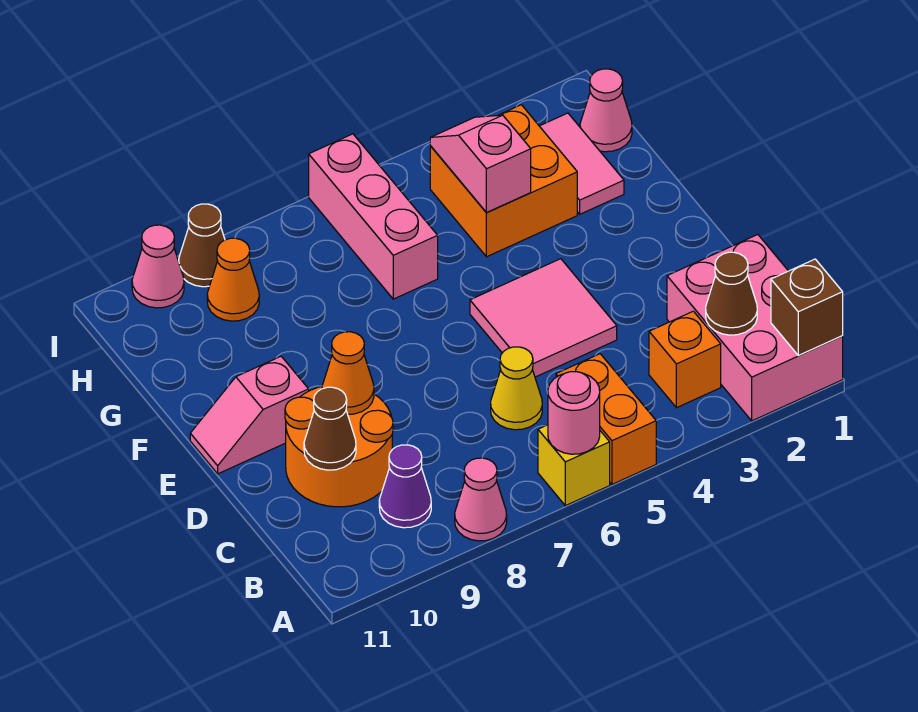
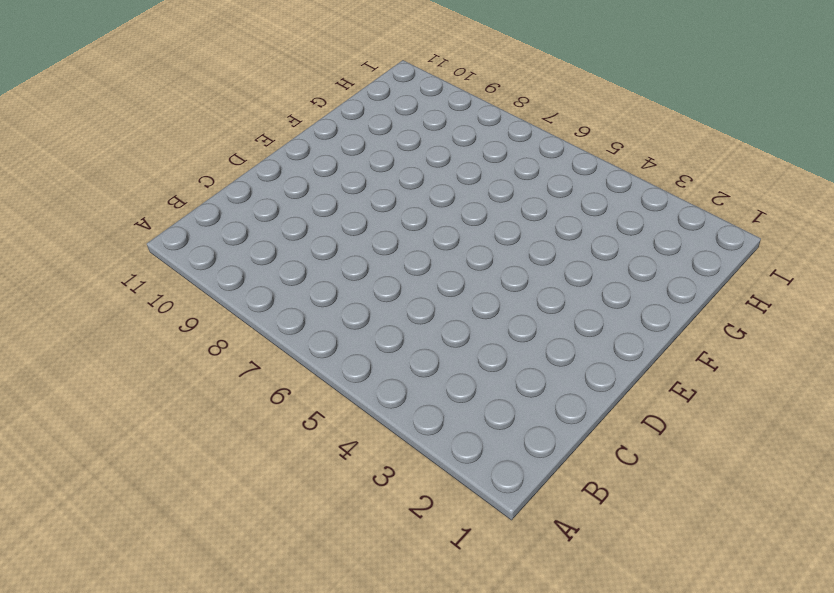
none -> pink brick A1:C2 level 1
none -> orange brick A5:B5 level 1
none -> yellow brick A6 level 1

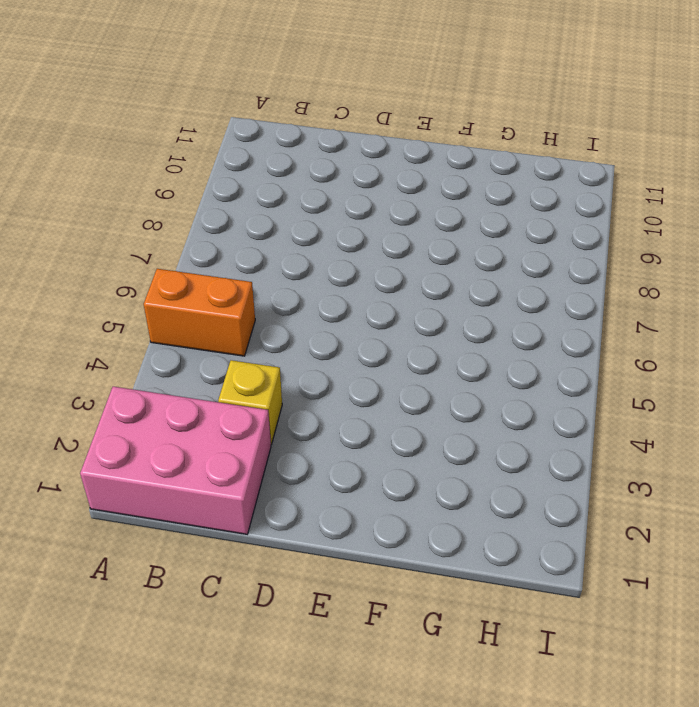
yellow brick C3 level 1 -> yellow brick A6 level 1
none -> pink cone A8 level 1
none -> orange brick B3 level 1
none -> purple cone B9 level 1

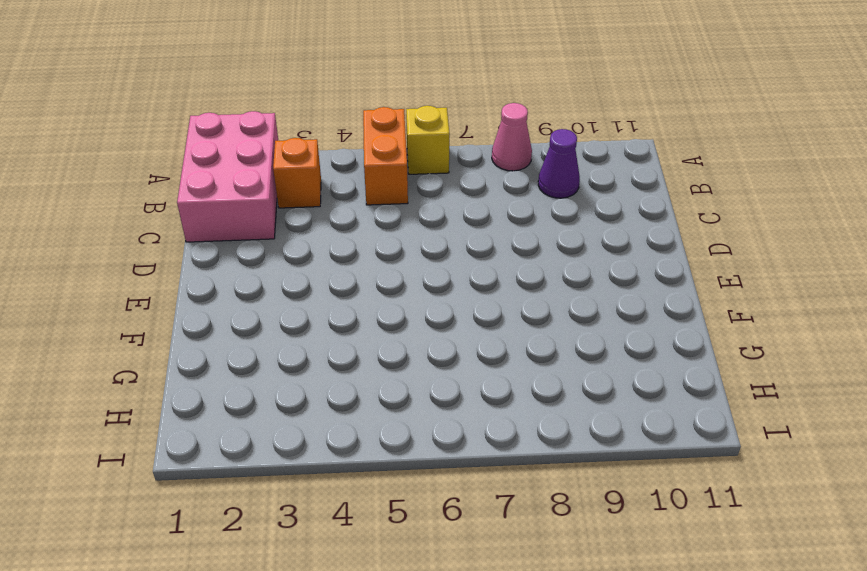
none -> yellow cone C6 level 1
none -> orange round brick C9:D10 level 1
none -> pink tile D4:E5 level 1

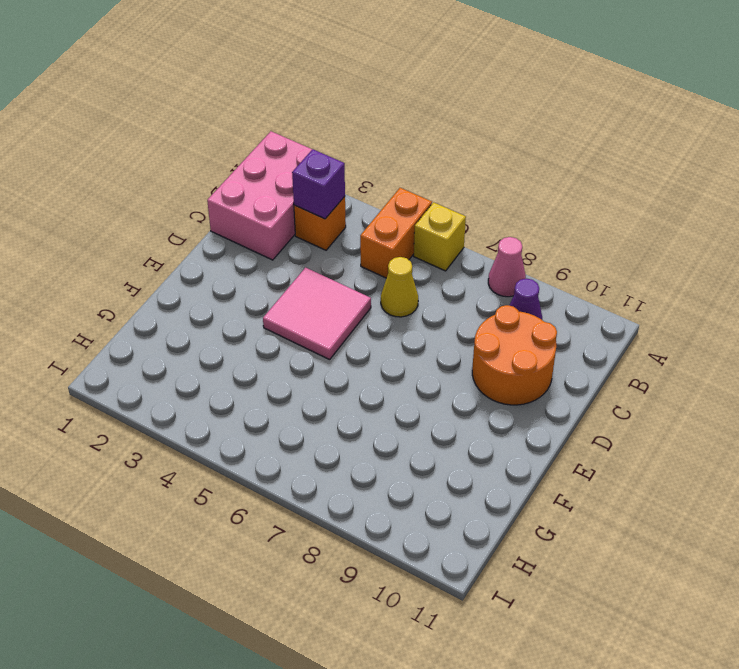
purple brick B3 level 2 -> none
none -> pink slope E10:E11 level 1 top 10
none -> pink tile G2:H2 level 1
none -> orange brick G3:H4 level 1

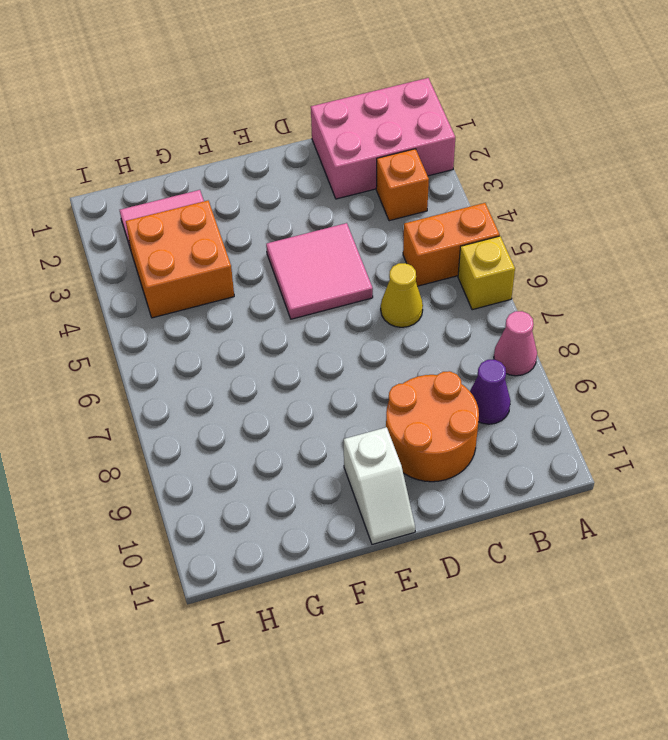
white slope E10:E11 level 1 top 10 -> pink slope E10:E11 level 1 top 10
none -> pink brick G6:I6 level 1
none -> pink cone H1 level 1
none -> orange cone H9 level 1

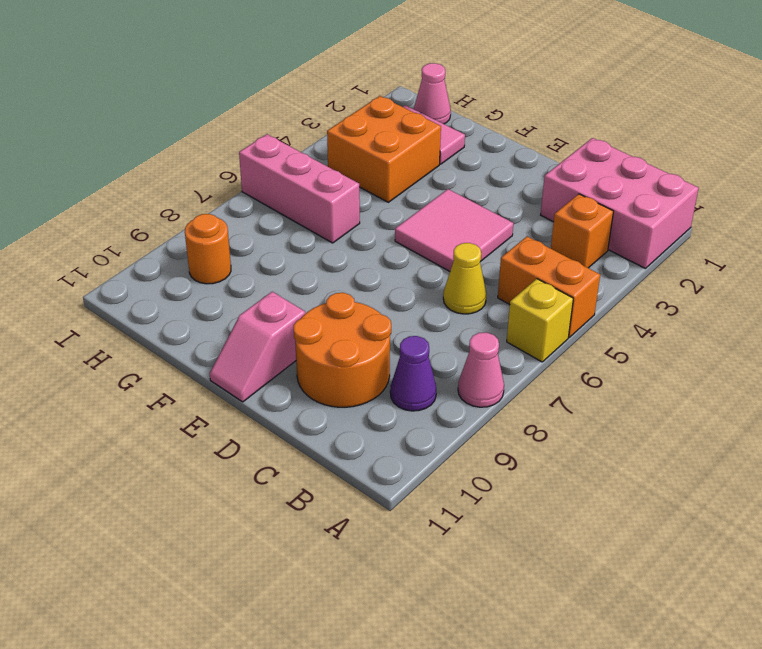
orange round brick H9 level 1 -> orange cone H9 level 1
none -> brown cone I9 level 1
none -> pink cone I10 level 1
none -> brown brick A1 level 2

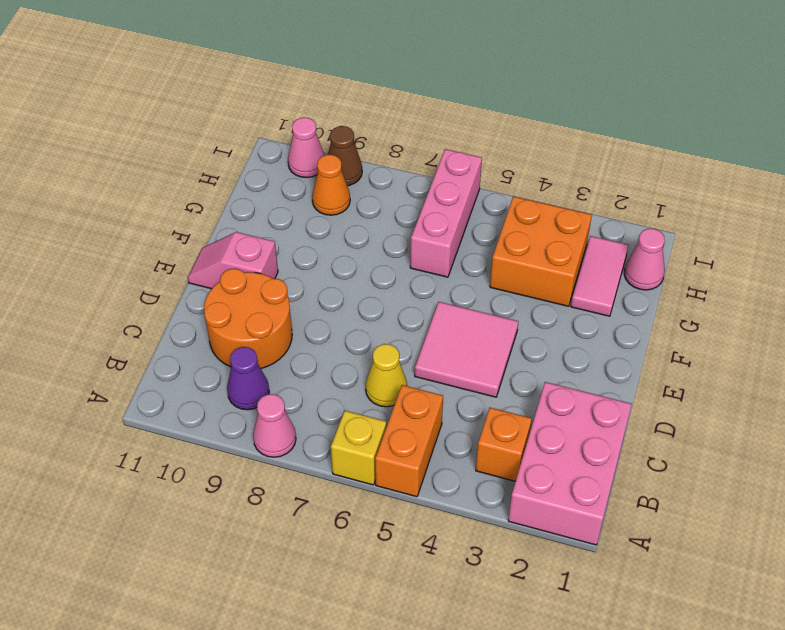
none -> brown brick A1 level 2
none -> pink round brick A6 level 2
none -> brown cone B2 level 2

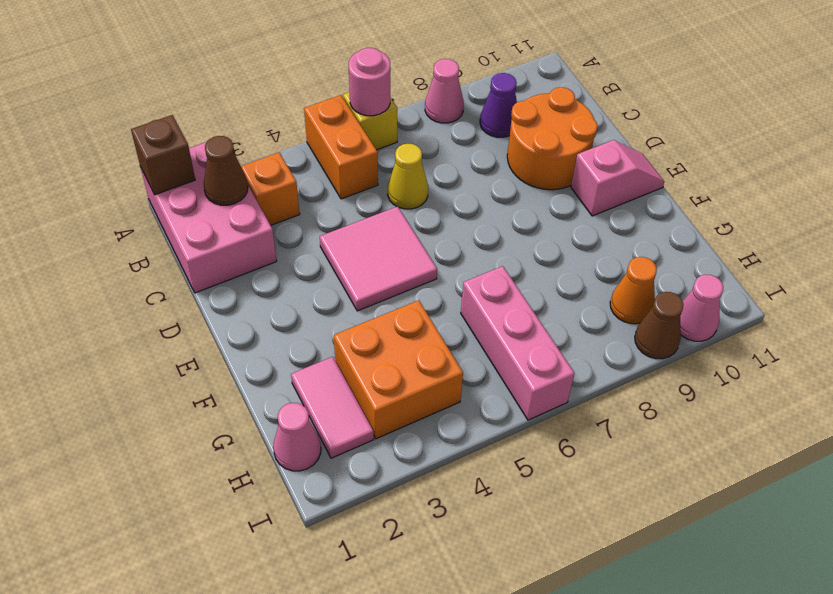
none -> brown cone C10 level 2
none -> orange cone D9 level 2
none -> pink slope G4:H4 level 2 top G

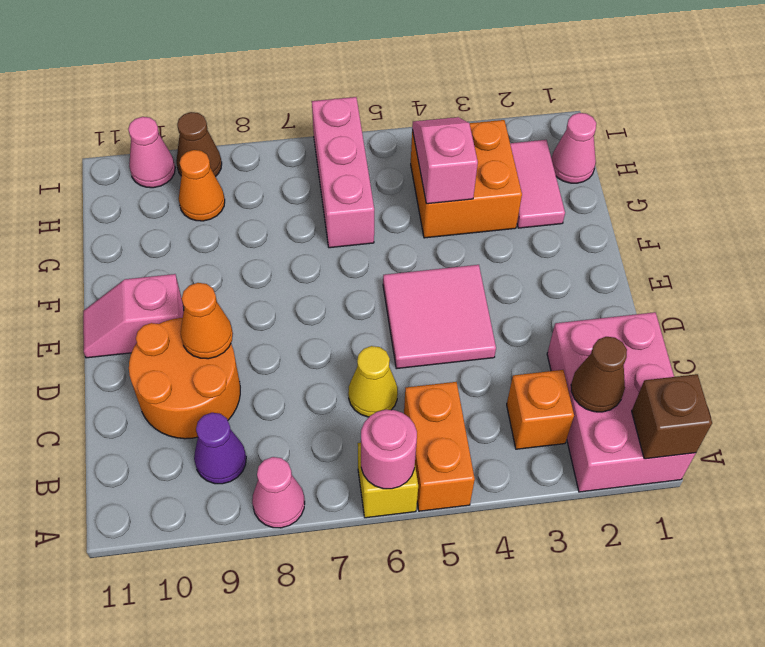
none -> brown cone C10 level 2

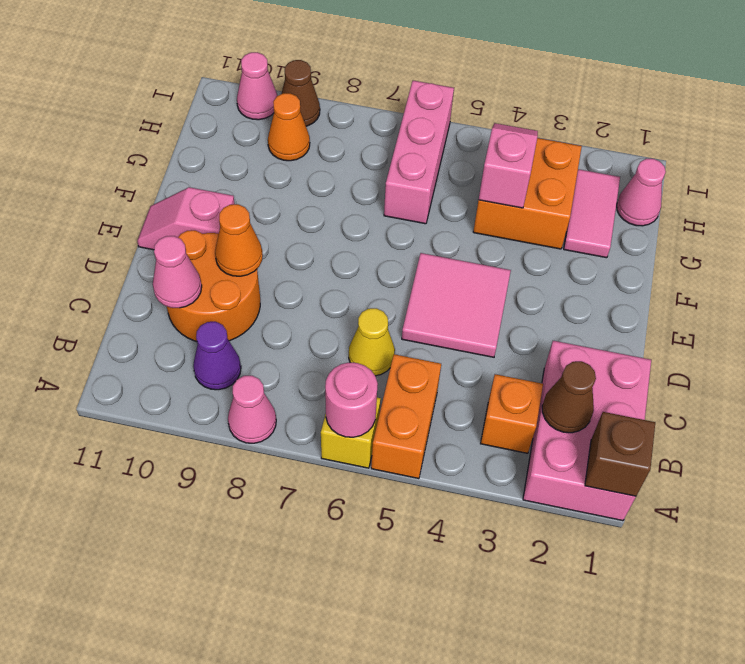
pink cone C10 level 2 -> brown cone C10 level 2

